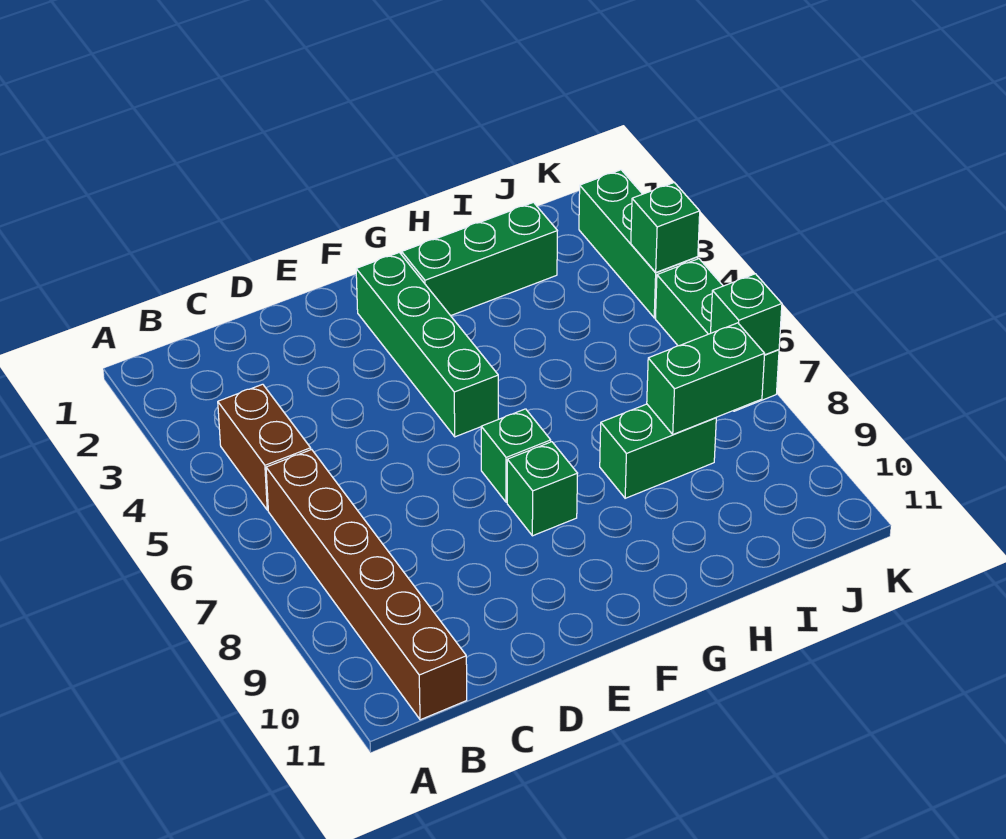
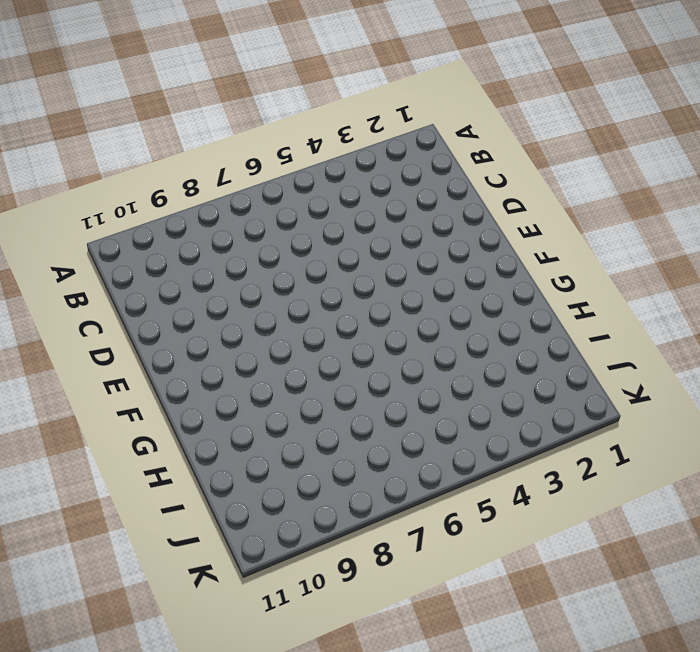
none -> brown brick B4:B5 level 1
none -> brown brick B6:B11 level 1
none -> green brick F2:F5 level 1

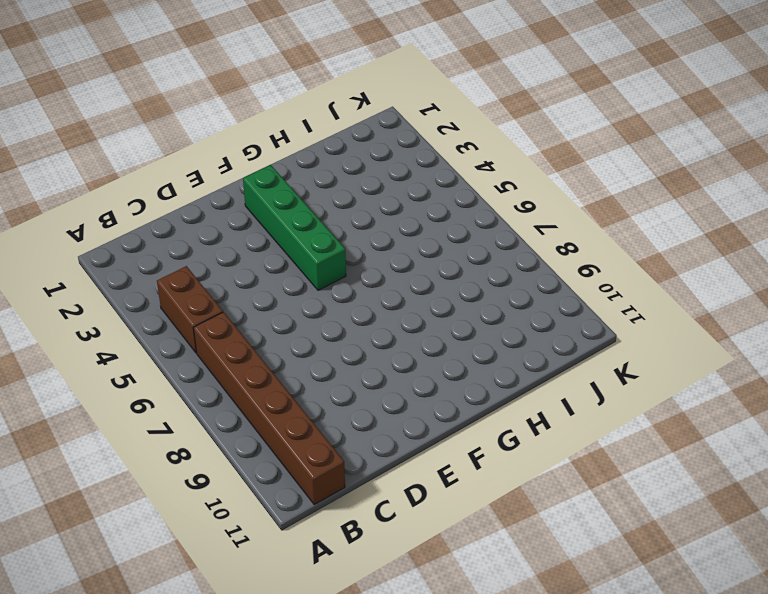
none -> green brick F7 level 1
none -> green brick F8 level 1
none -> green brick G2:I2 level 1

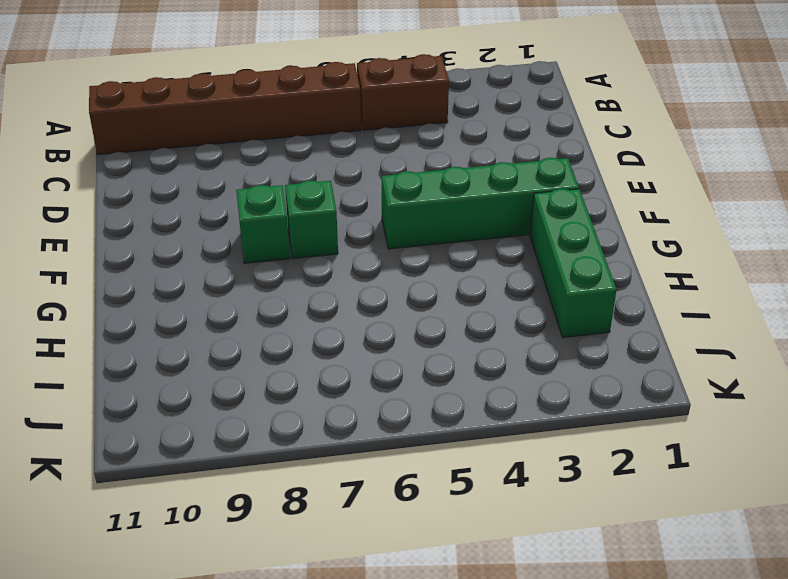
none -> green brick H8:I8 level 1
none -> green brick K2:K4 level 1
none -> green brick K5:K7 level 1

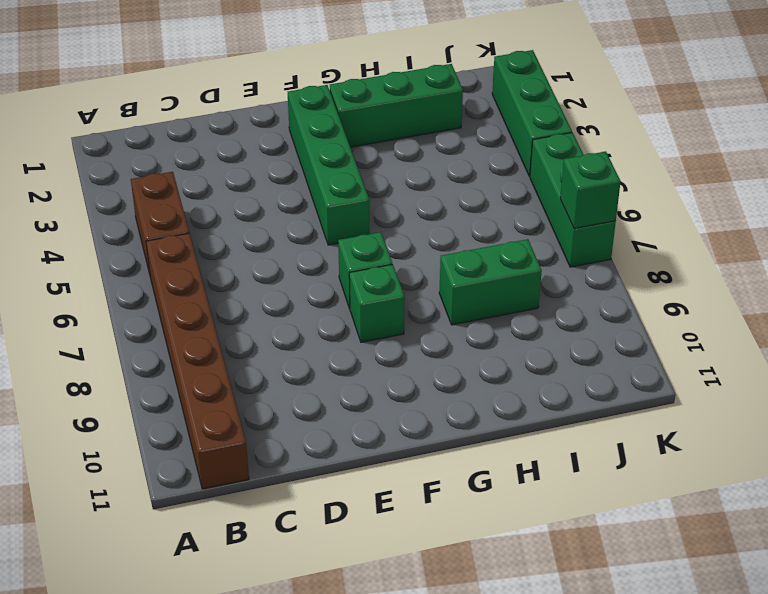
none -> green brick I8:J8 level 2
none -> green brick K4 level 2

